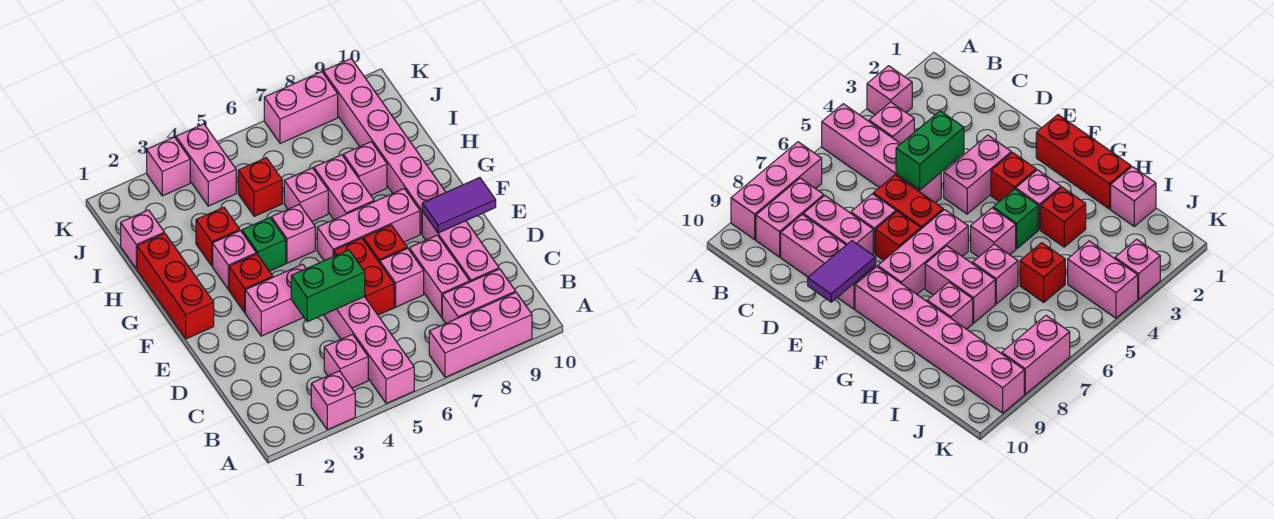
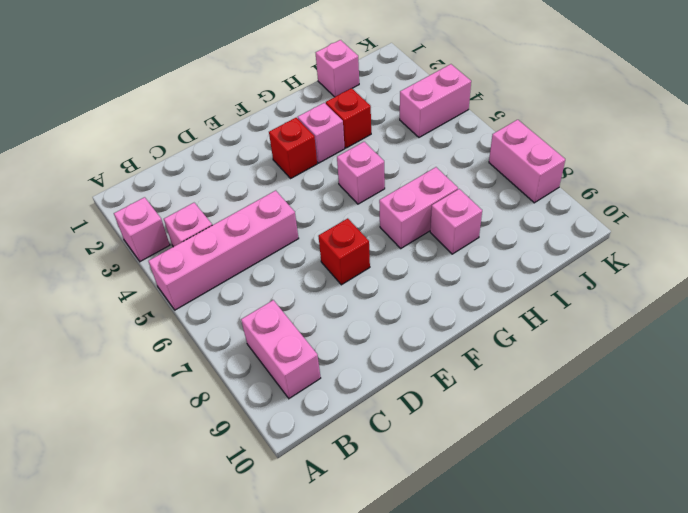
none -> pink brick A7:A9 level 1
none -> pink brick C8:D8 level 1
none -> pink brick C9:E9 level 1

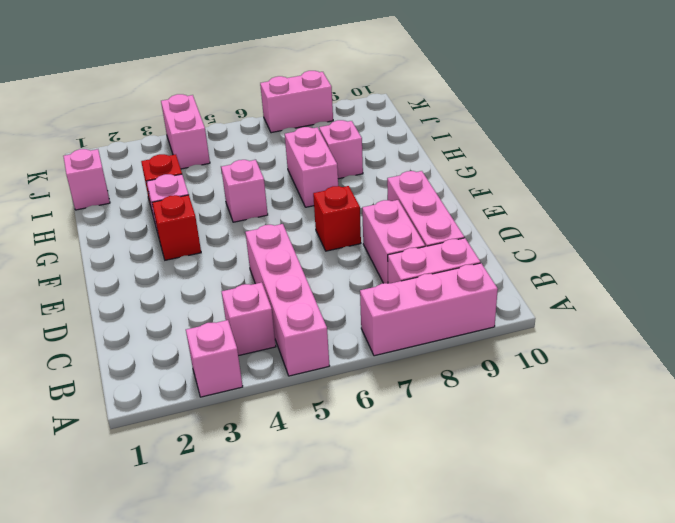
none -> red brick D6:E6 level 1
none -> pink brick D7 level 1
none -> pink brick E3:E4 level 1

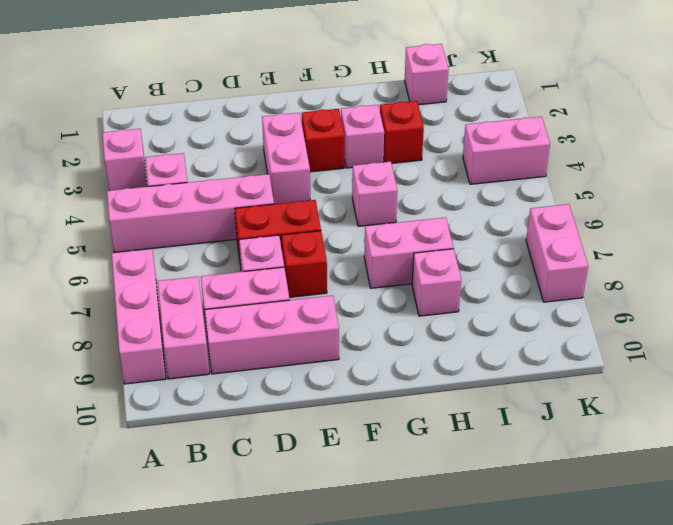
none -> red brick F1:H1 level 1
none -> pink brick F6:F8 level 1
none -> pink brick F9:K9 level 1

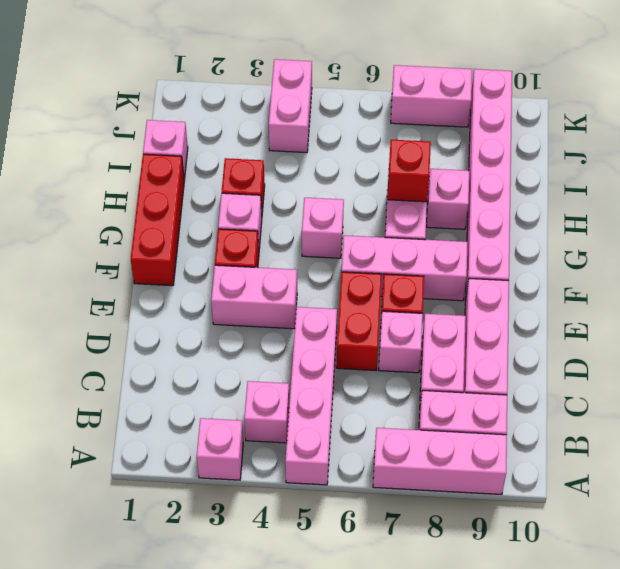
red brick H7 level 2 -> red brick I5 level 1
none -> green brick G4 level 1
none -> pink brick H6 level 1
none -> pink brick K3 level 1

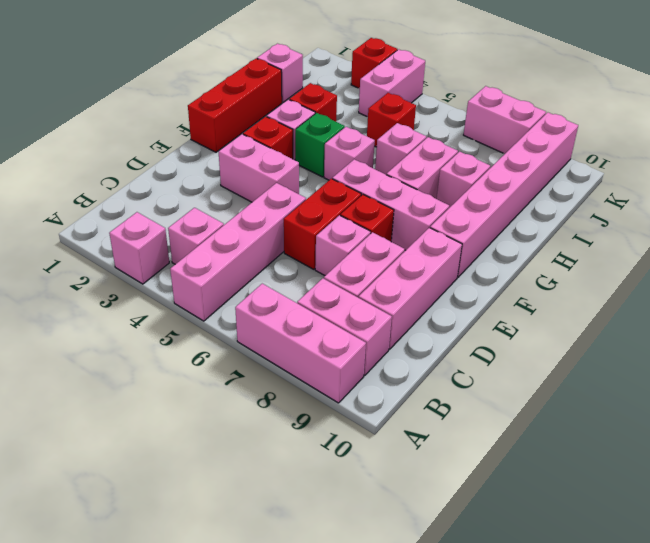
red brick K3 level 1 -> pink brick K3 level 1
none -> green brick D4:D5 level 2
none -> purple tile E9:E10 level 2

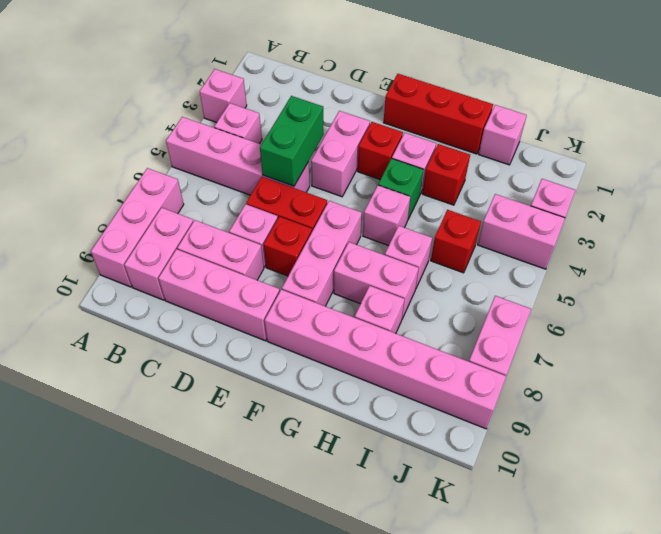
none -> purple tile E9:E10 level 2

